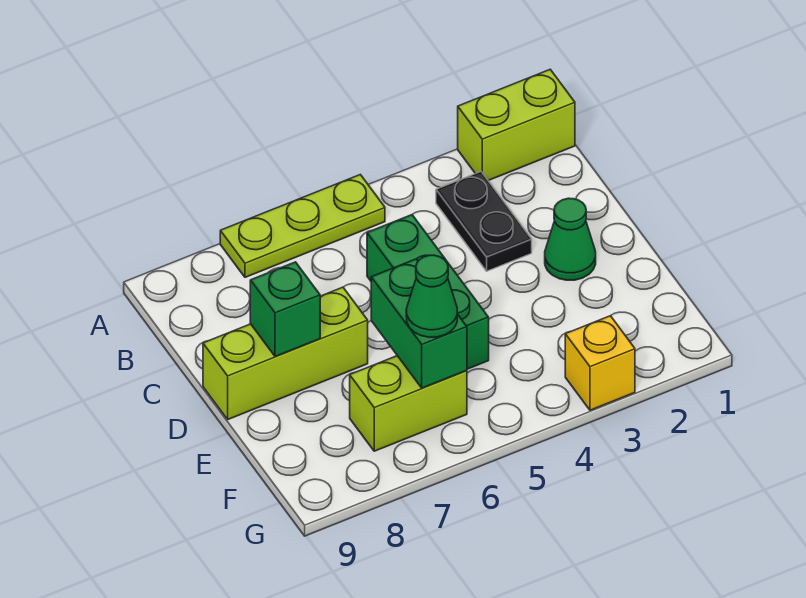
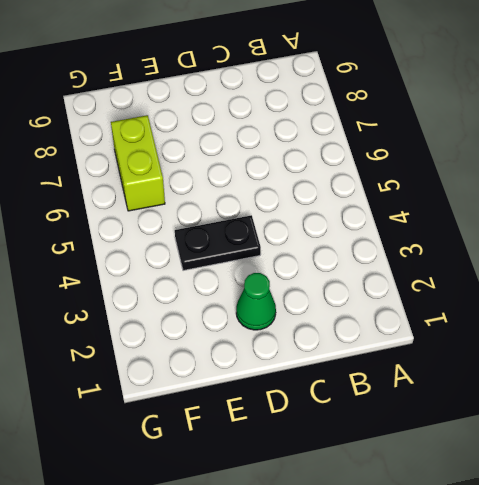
black plate D4:E4 level 1 -> black plate B3:C3 level 1
none -> lime brick A1:A2 level 1
none -> lime plate A5:A7 level 1

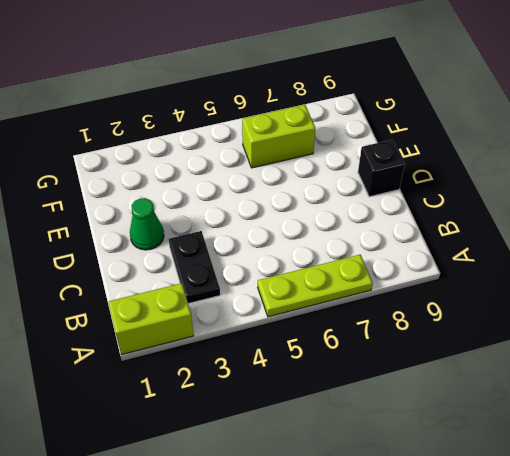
black brick D9 level 1 -> lime brick D7:D9 level 1
none -> green brick C5:E5 level 1
none -> yellow brick G3 level 1

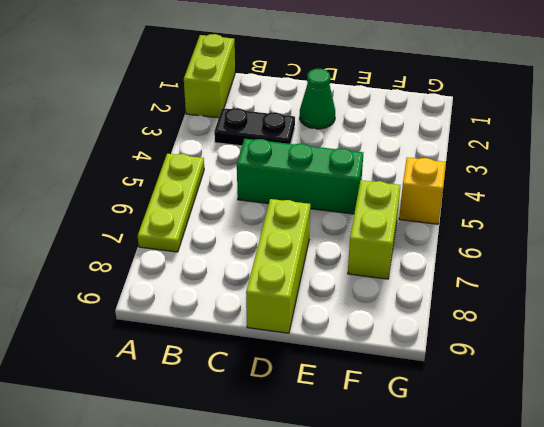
yellow brick G5 level 1 -> yellow brick G3 level 1
none -> green brick D8 level 2
none -> green brick E6:F6 level 2

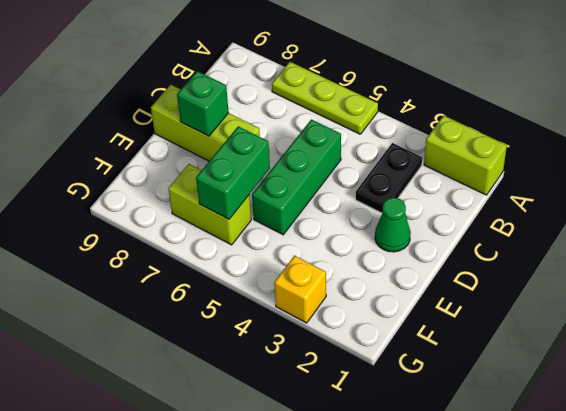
none -> green cone F6 level 3

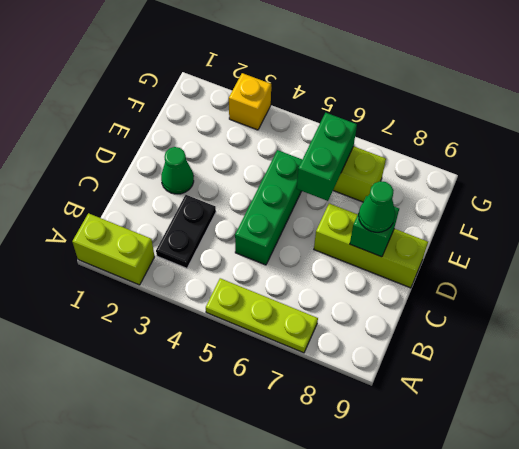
green cone D8 level 3 -> green cone F6 level 3

